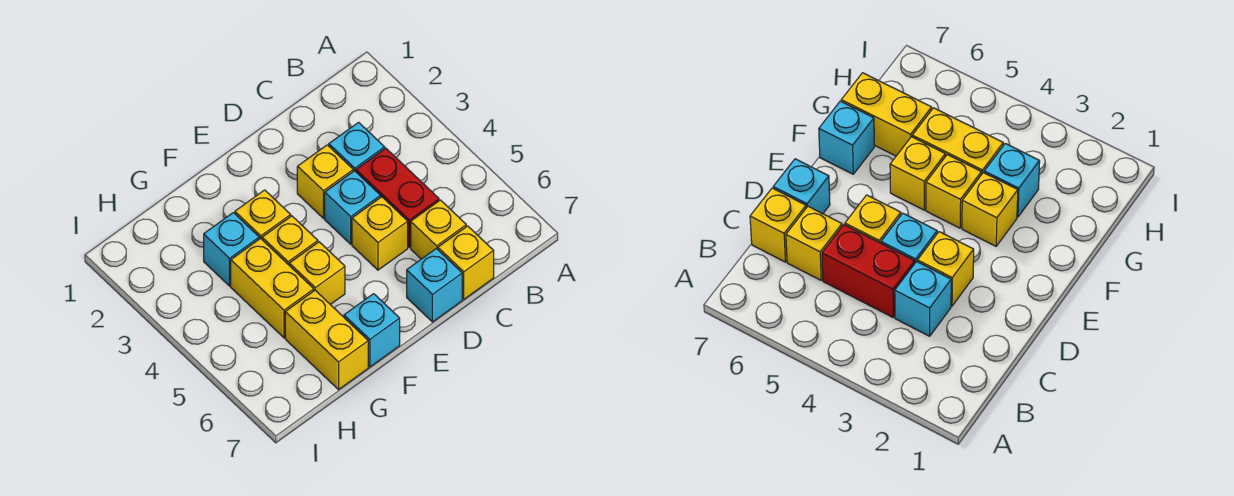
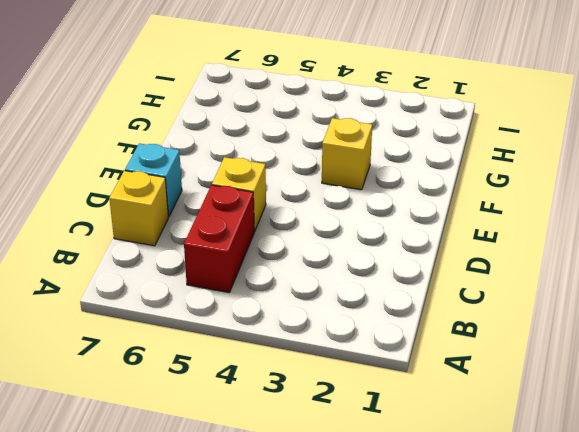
red brick B5:C5 level 1 -> red brick C4:C5 level 1
none -> cyan brick C3 level 1
none -> yellow brick C6 level 1
none -> yellow brick D3 level 1

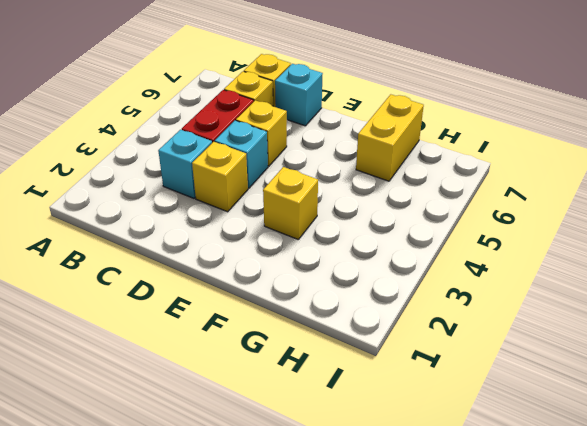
none -> yellow brick F4 level 1
none -> yellow brick F5 level 1
none -> cyan brick F7 level 1

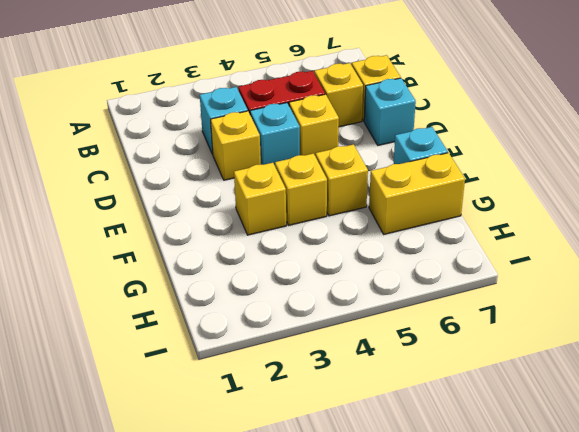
none -> cyan brick G3 level 1
none -> yellow brick G4:G5 level 1

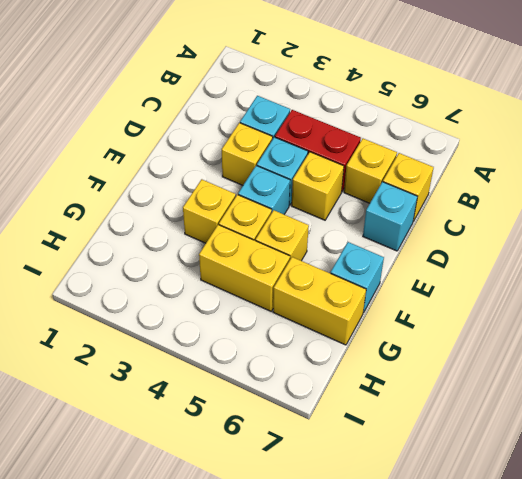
cyan brick E4 level 1 -> cyan brick G3 level 1

